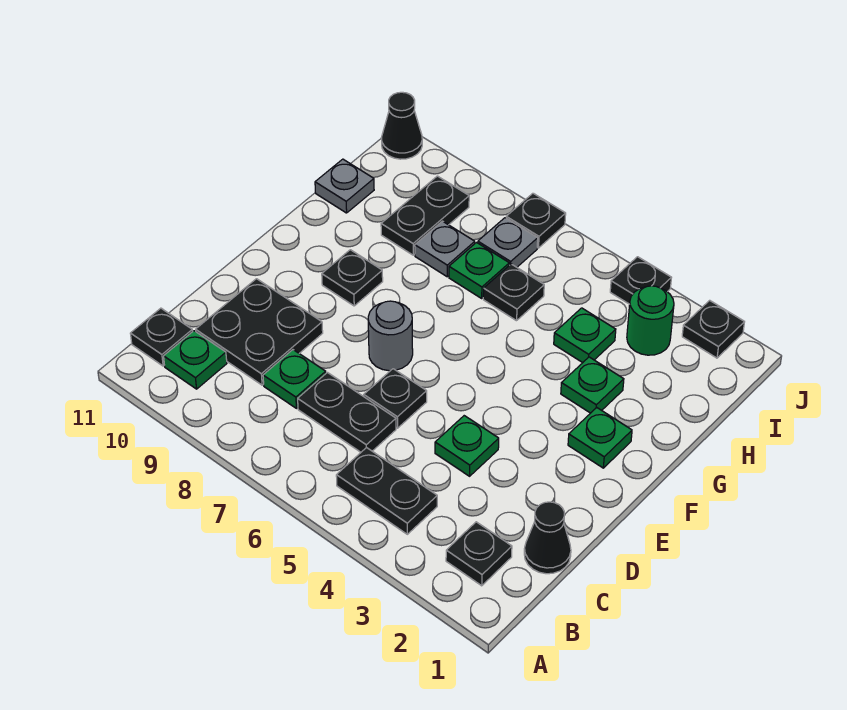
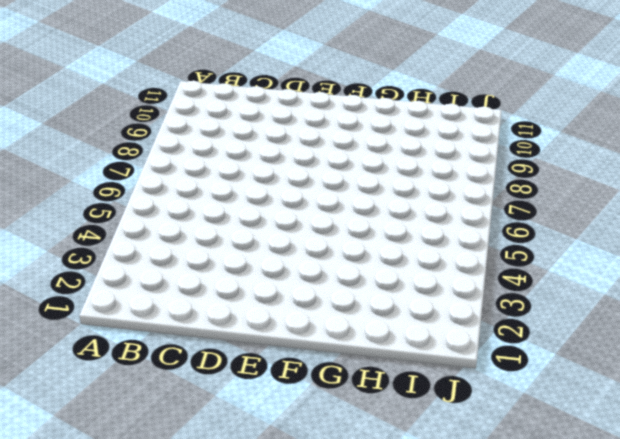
none -> black plate B2 level 1
none -> black plate B4:B5 level 1
none -> green plate B10 level 1

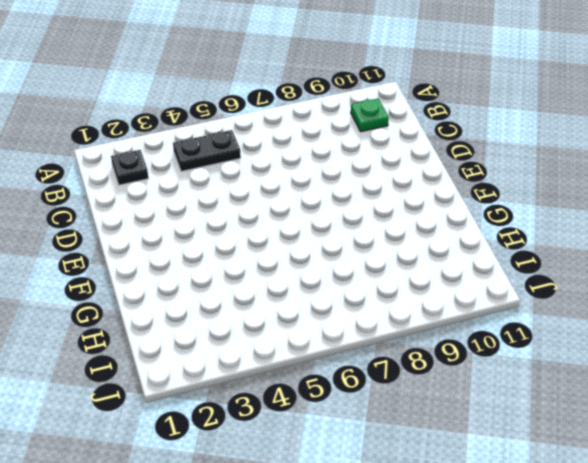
none -> black plate B11 level 1
none -> black cone C1 level 1
none -> black plate C6:C7 level 1

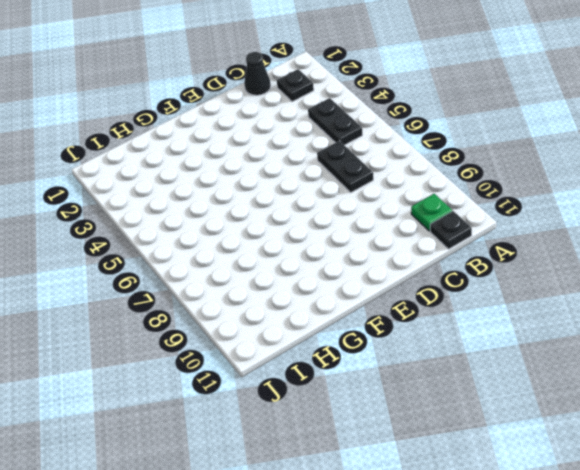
none -> green plate C8 level 1
none -> black plate C9:D10 level 1
none -> green plate D4 level 1

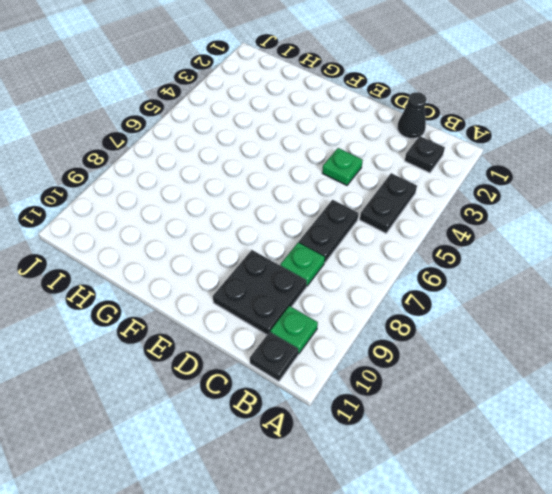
none -> black plate D6 level 1
none -> grey round brick E7 level 1
none -> green plate F2 level 1

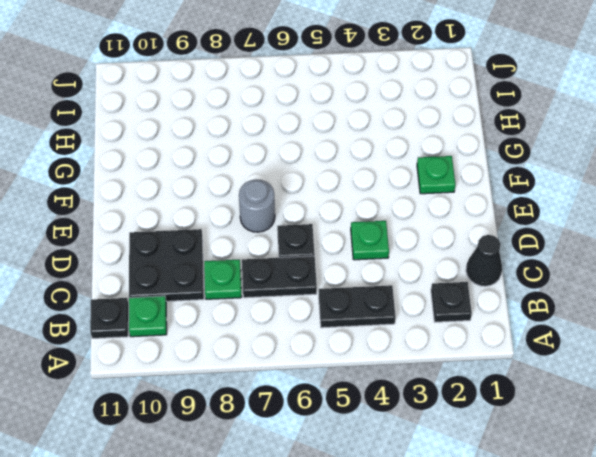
none -> black plate F9 level 1
none -> green plate G3 level 1
none -> green plate H4 level 1

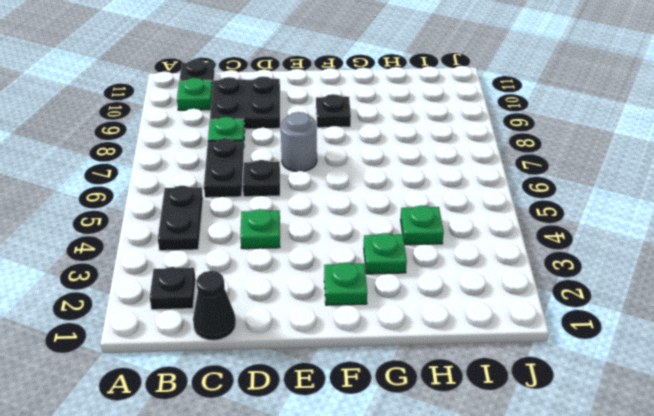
none -> black plate H6 level 1
none -> green plate H7 level 1
none -> grey plate H8 level 1

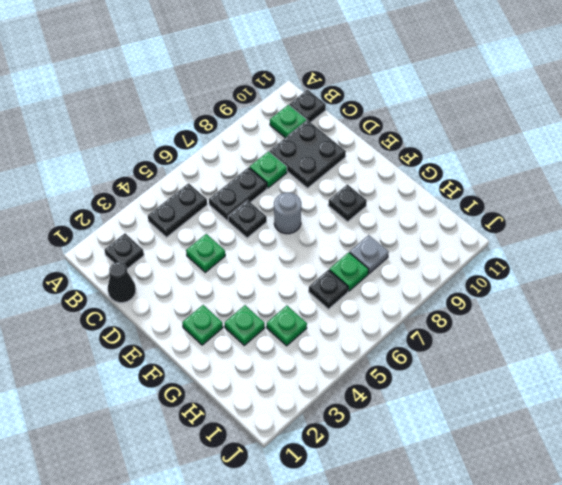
none -> black plate H9:I9 level 1
none -> grey plate H11 level 1
none -> green round brick I3 level 1

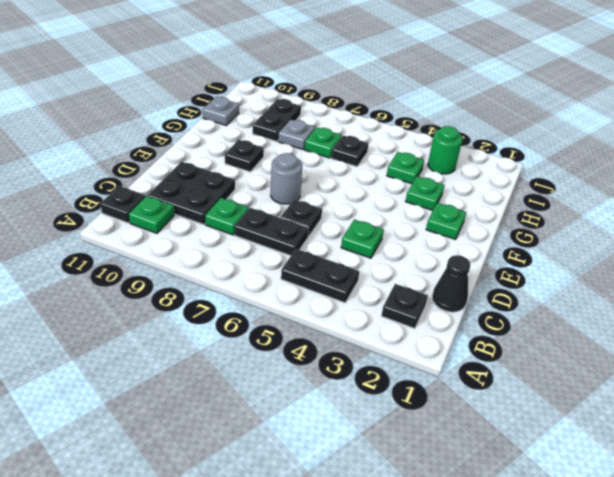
none -> grey plate I7 level 1
none -> black plate J2 level 1
none -> black plate J4 level 1

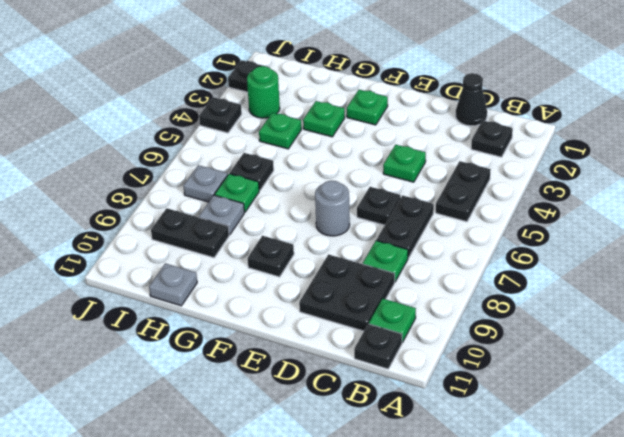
none -> black plate J7 level 1
none -> black cone J11 level 1

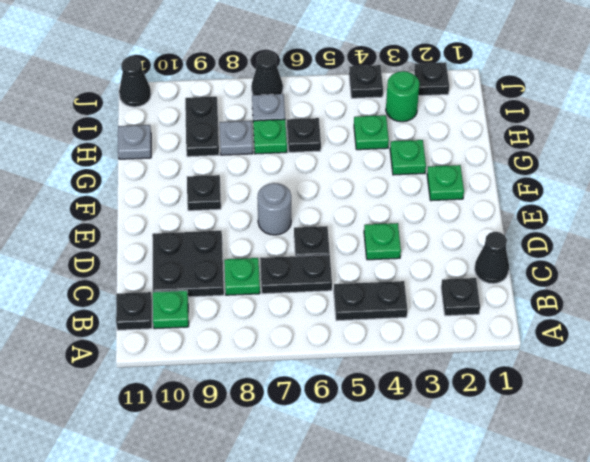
black cone J7 level 1 -> black plate J7 level 1

